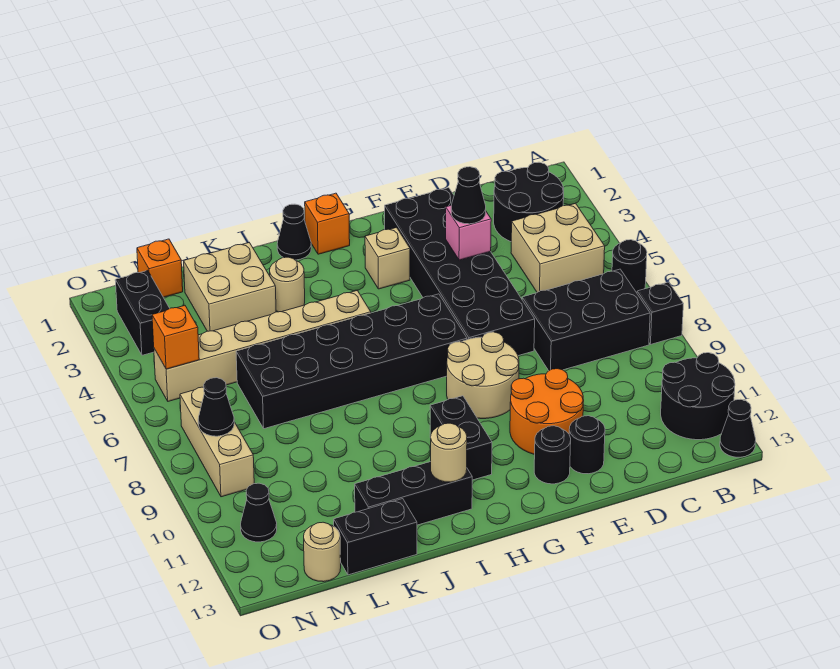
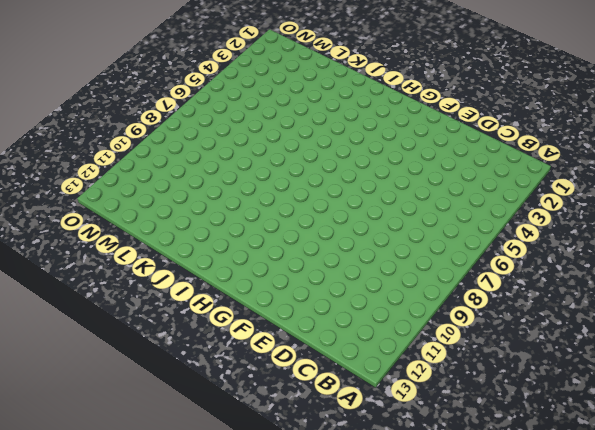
none -> black round brick A6 level 1
none -> black brick A8 level 1
none -> black round brick A11:B12 level 1
none -> black cone A13 level 1

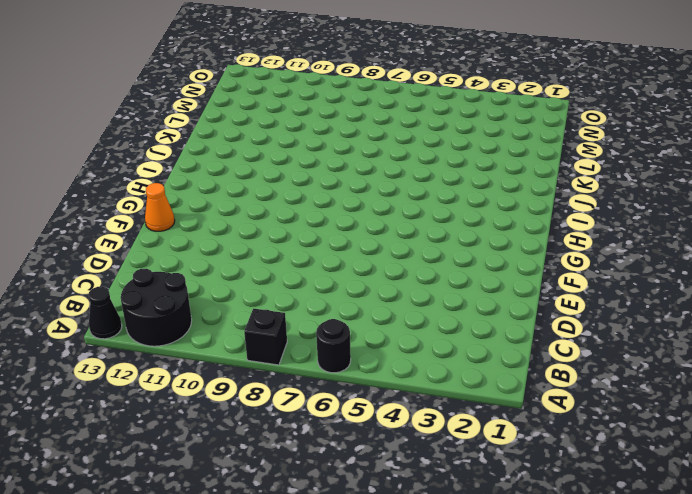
orange cone F13 level 1 -> none
none -> black round brick B2:C3 level 1
none -> tan brick B4:C5 level 1
none -> black brick B7:D8 level 1
none -> black brick E2:F7 level 1

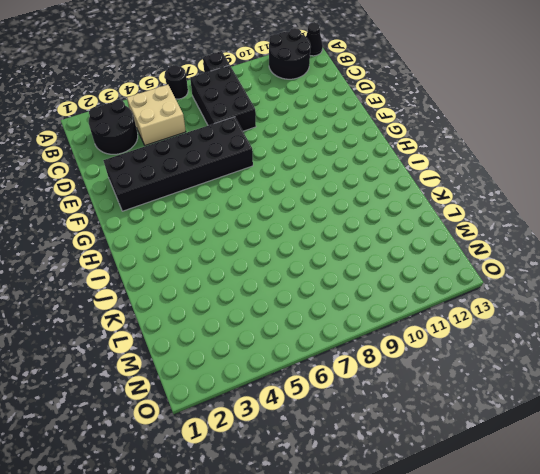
none -> orange round brick E10:F11 level 1
none -> black round brick E12 level 1
none -> tan round brick F8:G9 level 1
none -> black round brick F12 level 1

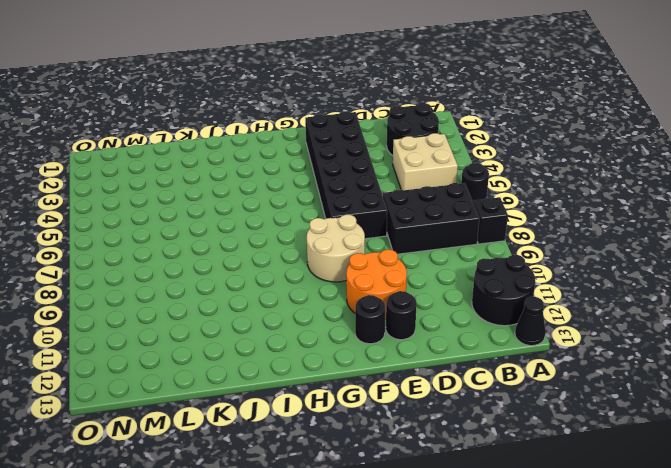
none -> tan brick G3 level 1
none -> black brick G6:L7 level 1
none -> orange brick H1 level 1
none -> black brick H10:H11 level 1

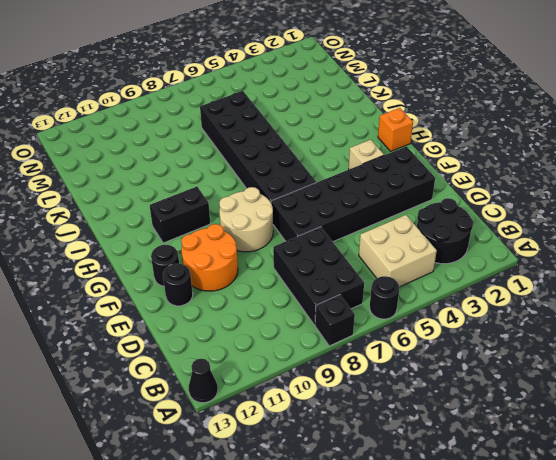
none -> black round brick A11:B12 level 1
none -> black cone I1 level 1
none -> tan brick I5:N5 level 1
none -> black brick I12:K12 level 1

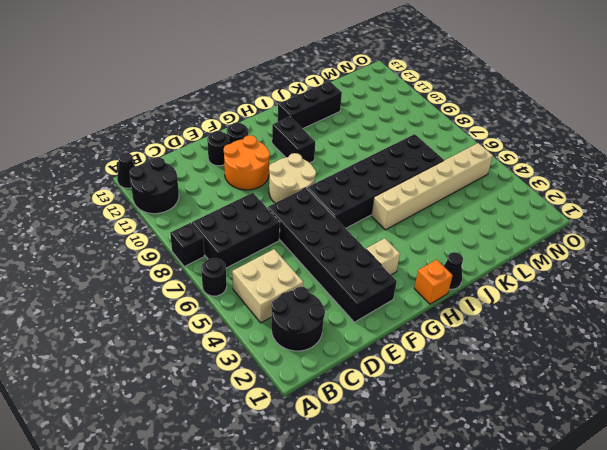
none -> tan round brick J3 level 1
none -> tan brick K2:L3 level 1
none -> black brick K13:L13 level 1
none -> orange brick M1 level 1

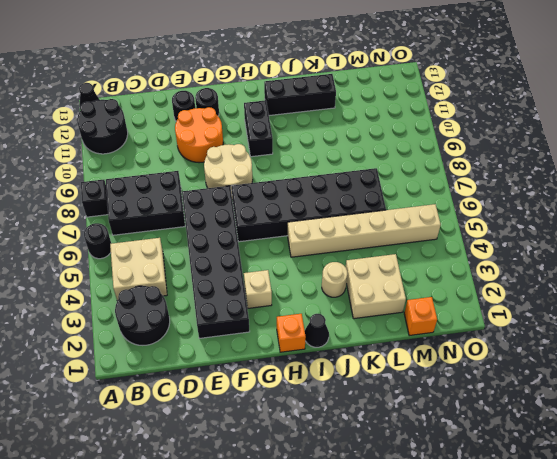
none -> black brick K13:L13 level 1
none -> tan round brick M13 level 1
none -> black brick N2:N3 level 1
none -> tan brick N7:N9 level 1

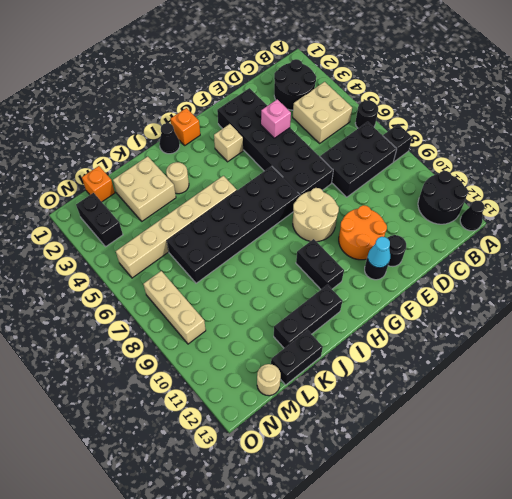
cyan cone F12 level 2 -> none
none -> black cone N11 level 1
none -> tan round brick I12 level 2
none -> orange brick N5 level 2
none -> black cone N8 level 2

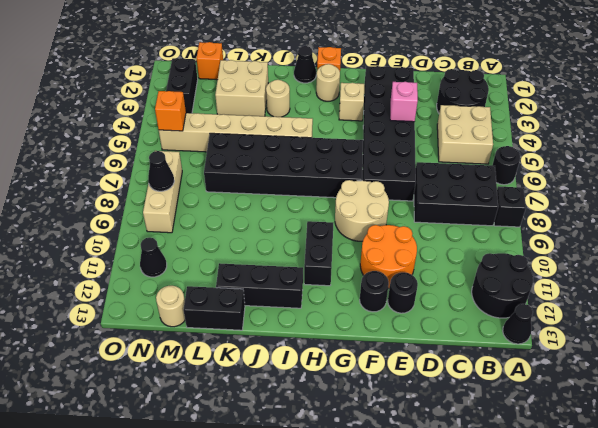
tan round brick H2 level 1 -> tan round brick I12 level 2
none -> black cone E4 level 3

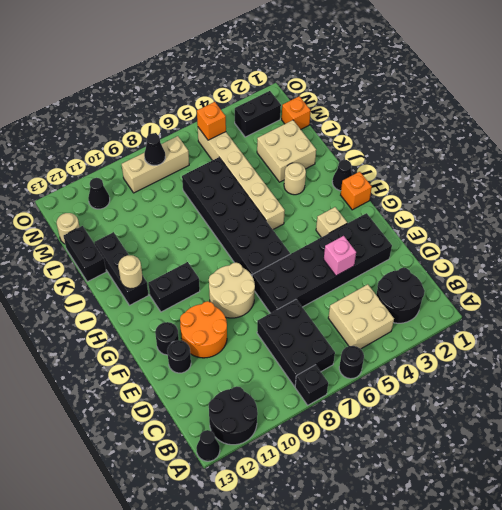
none -> black cone E4 level 3

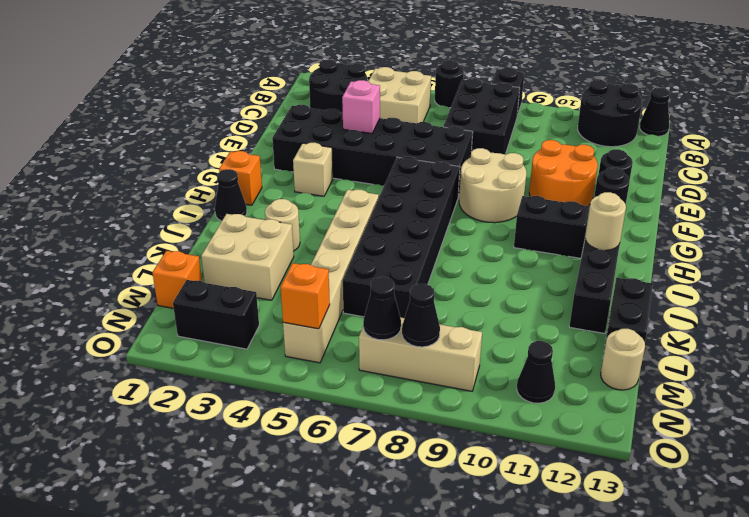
black cone N7 level 2 -> black cone E4 level 3

